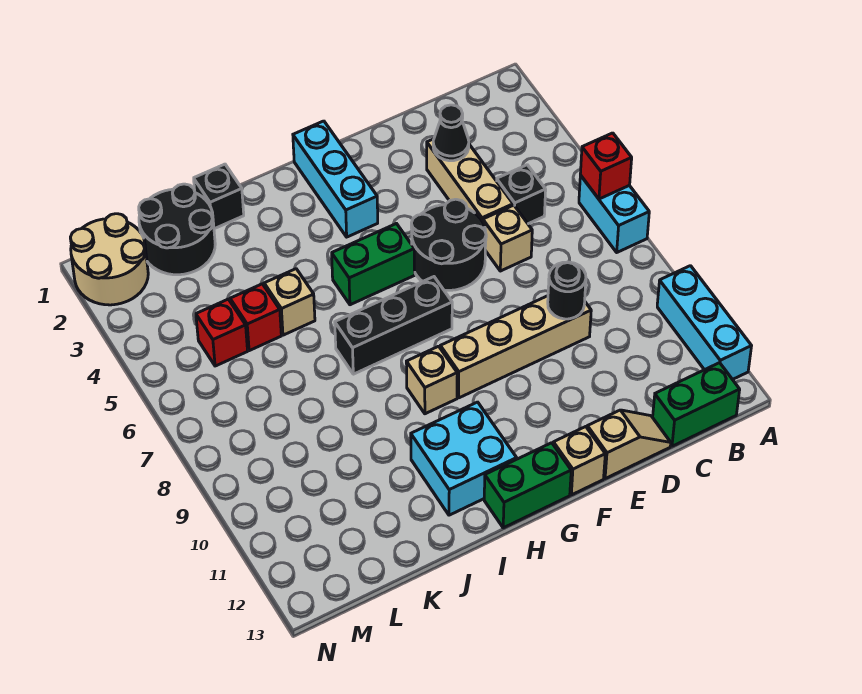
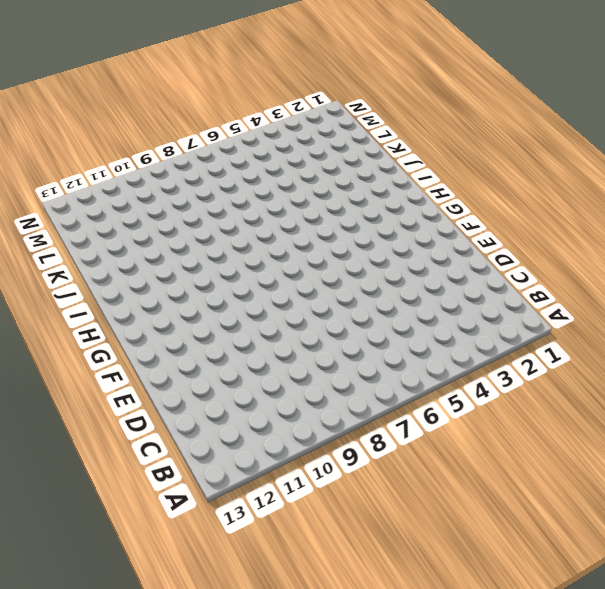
none -> cyan brick A6:A7 level 1
none -> cyan brick A10:A12 level 1
none -> green brick B13:C13 level 1

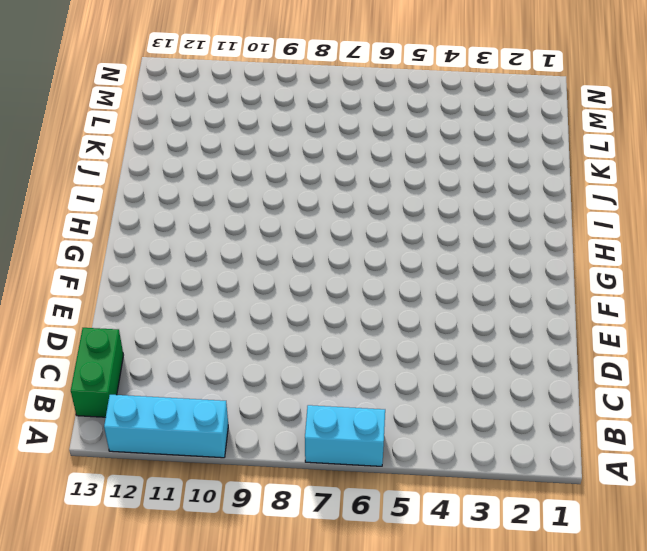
none -> black brick C5 level 1
none -> tan brick D3:D5 level 1
none -> tan brick D6 level 1

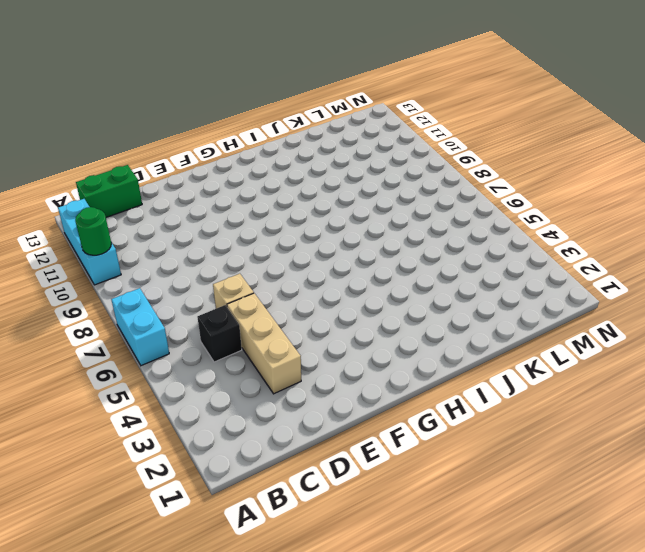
green round brick A10 level 2 -> none
none -> tan brick D9:G9 level 1
none -> tan slope D13:E13 level 1 top E
none -> black round brick E5:F6 level 1

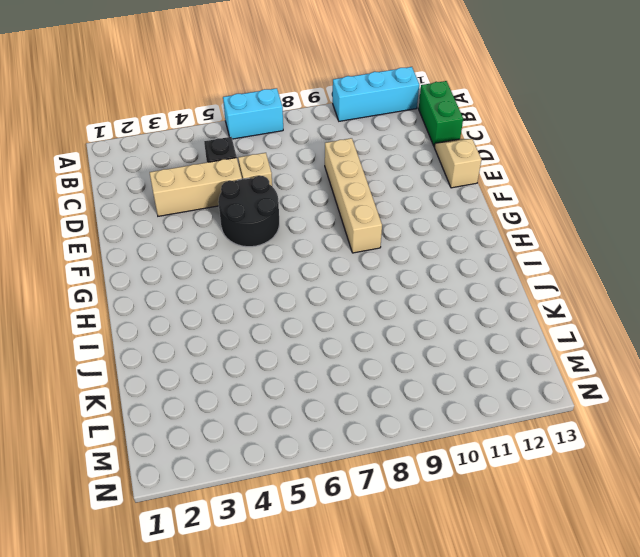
none -> tan brick F13 level 1
none -> cyan brick G1:G3 level 1
none -> green brick G5:H5 level 1

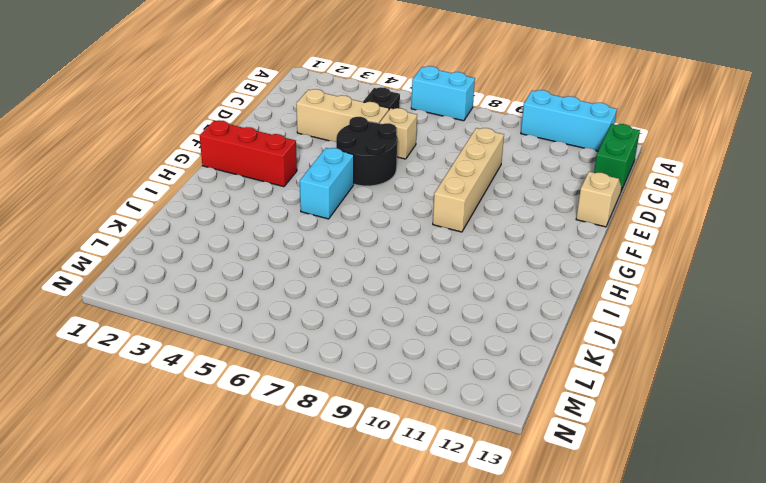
red brick G1:G3 level 1 -> cyan brick G1:G3 level 1
cyan brick G5:H5 level 1 -> green brick G5:H5 level 1
none -> tan brick F13 level 1
none -> black brick G7:I7 level 1
none -> green brick G13:H13 level 1

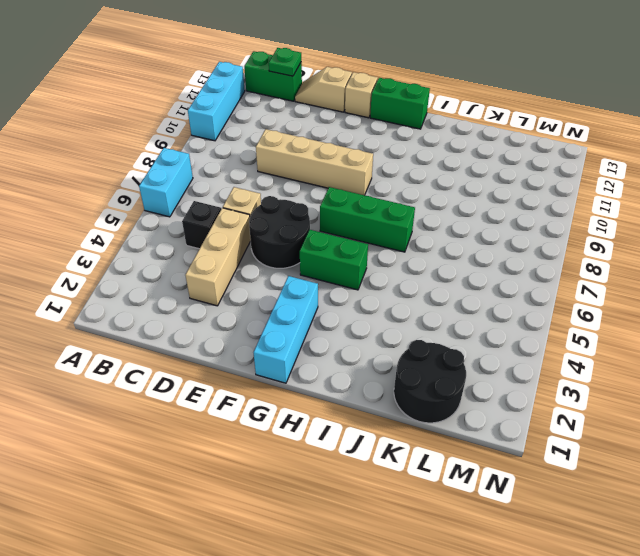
green plate C13 level 2 -> none
green brick G7:I7 level 1 -> black brick G7:I7 level 1
none -> tan brick H9 level 1
none -> cyan brick H11:I12 level 1
none -> black brick J1 level 1

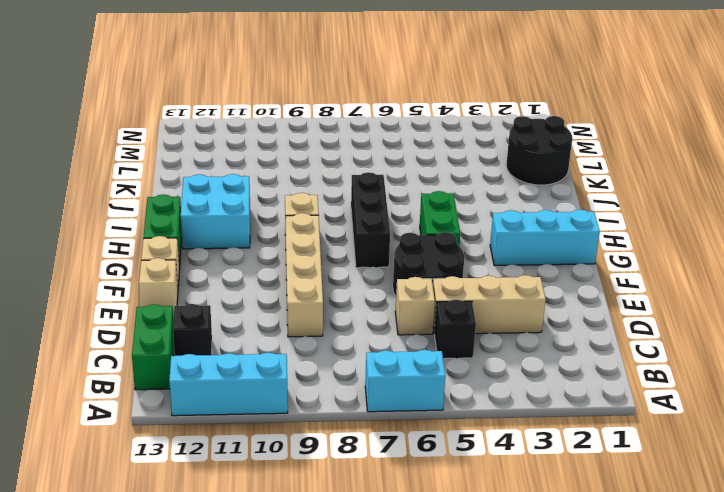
black brick C12 level 1 -> black brick J1 level 1
none -> tan brick J5 level 1
none -> red brick K5 level 1
none -> red brick L5 level 1

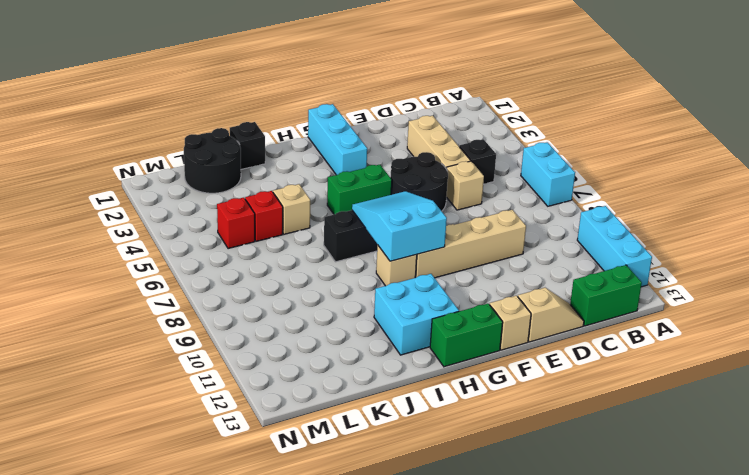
cyan slope G7:H9 level 2 top 9 -> none
none -> tan round brick M1:N2 level 1
none -> red brick A6 level 2
none -> black cone D3 level 2

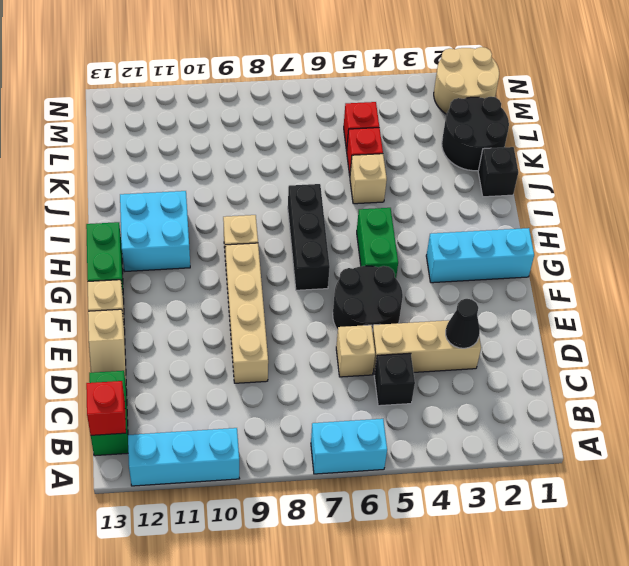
red brick B13 level 2 -> red brick A6 level 2
none -> black round brick D9 level 2

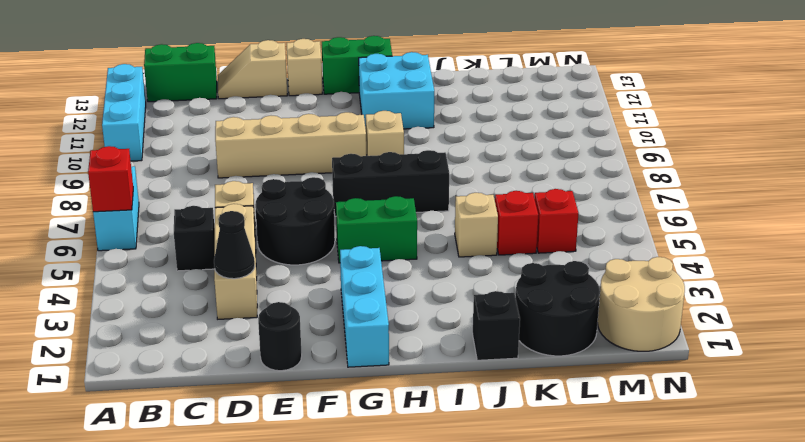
black round brick E1 level 1 -> black round brick D9 level 2

